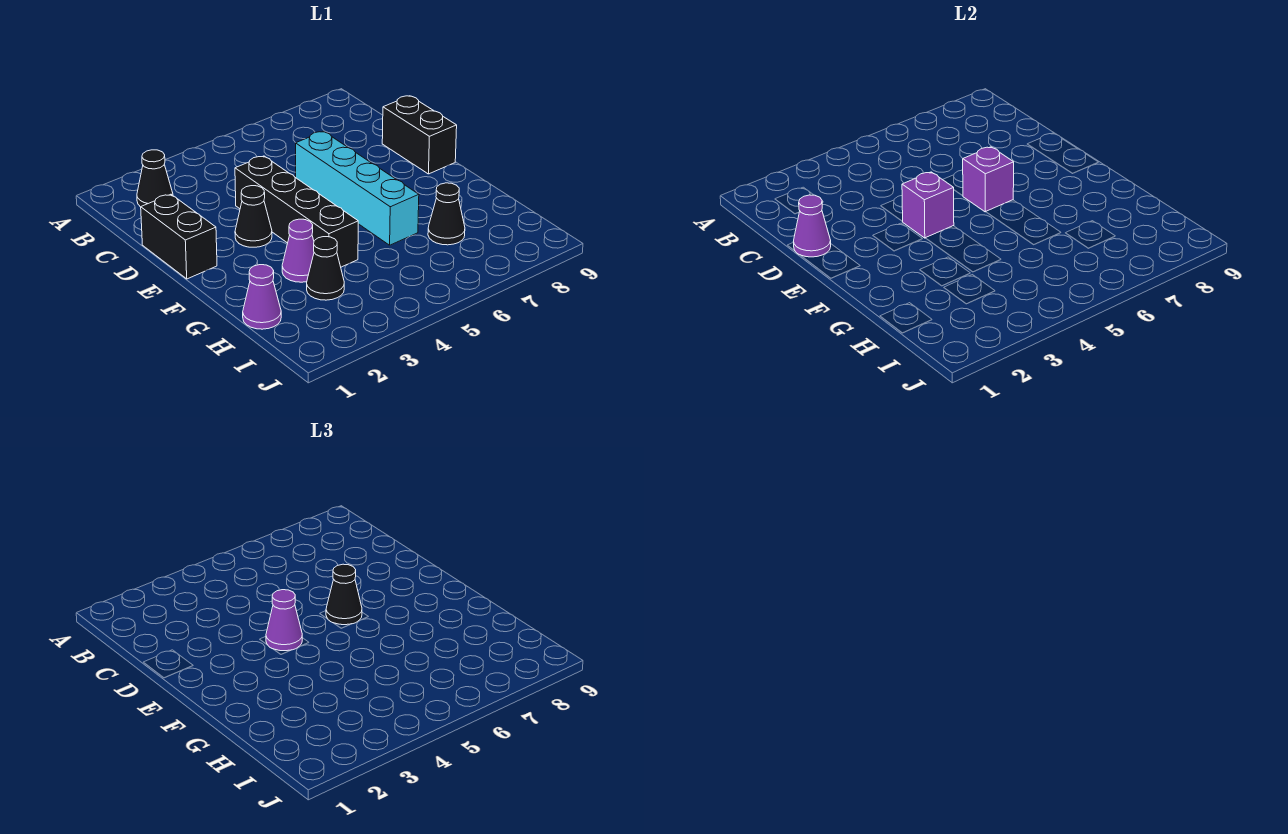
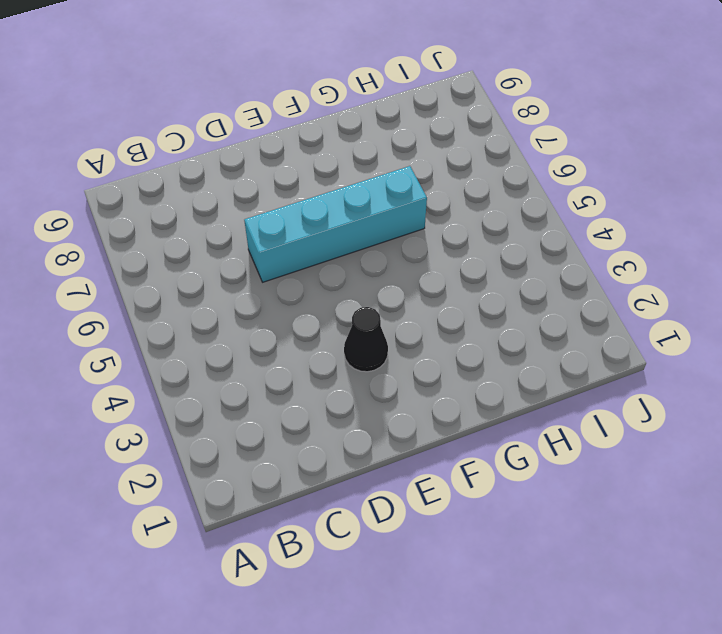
none -> black cone B2 level 1
none -> black brick D1:E1 level 1
none -> black brick D4:G4 level 1

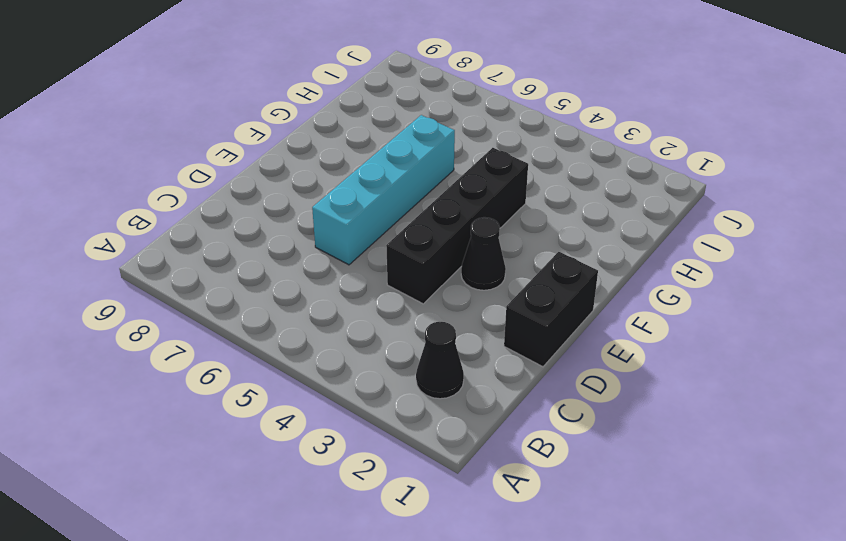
none -> black brick D9:E9 level 1
none -> purple cone G3 level 1
none -> purple cone H1 level 1

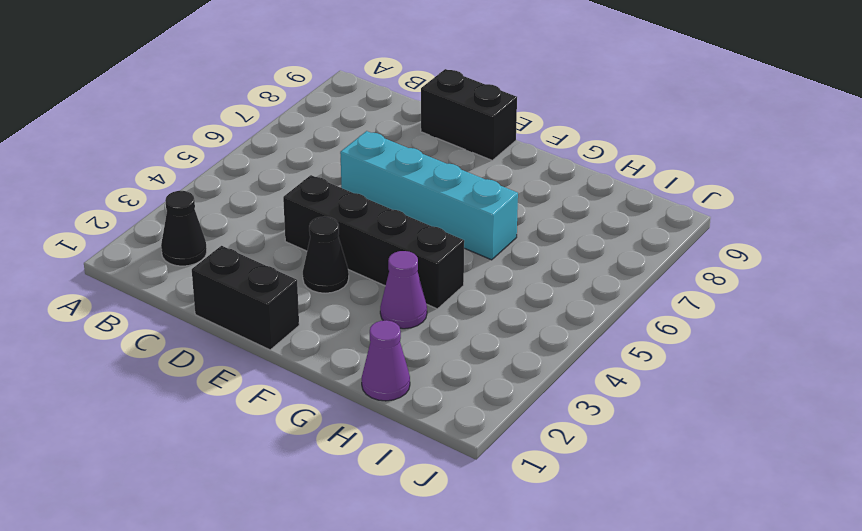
none -> black cone H3 level 1
none -> black cone H7 level 1
none -> purple cone D1 level 2

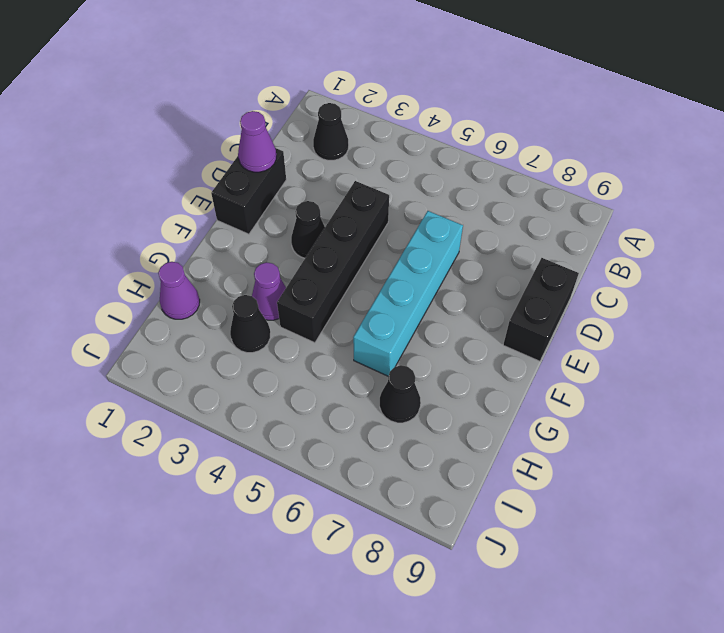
none -> purple brick E4 level 2
none -> purple brick E6 level 2
none -> purple cone E4 level 3

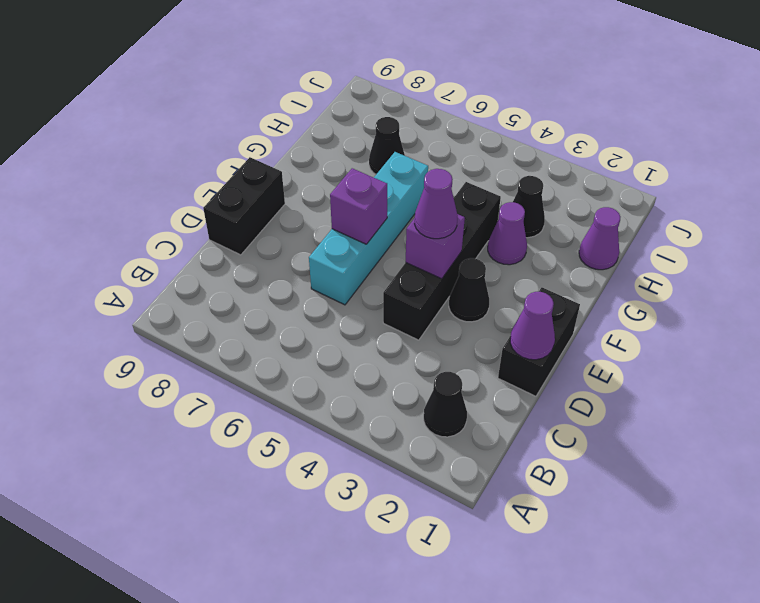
none -> black cone E6 level 3

